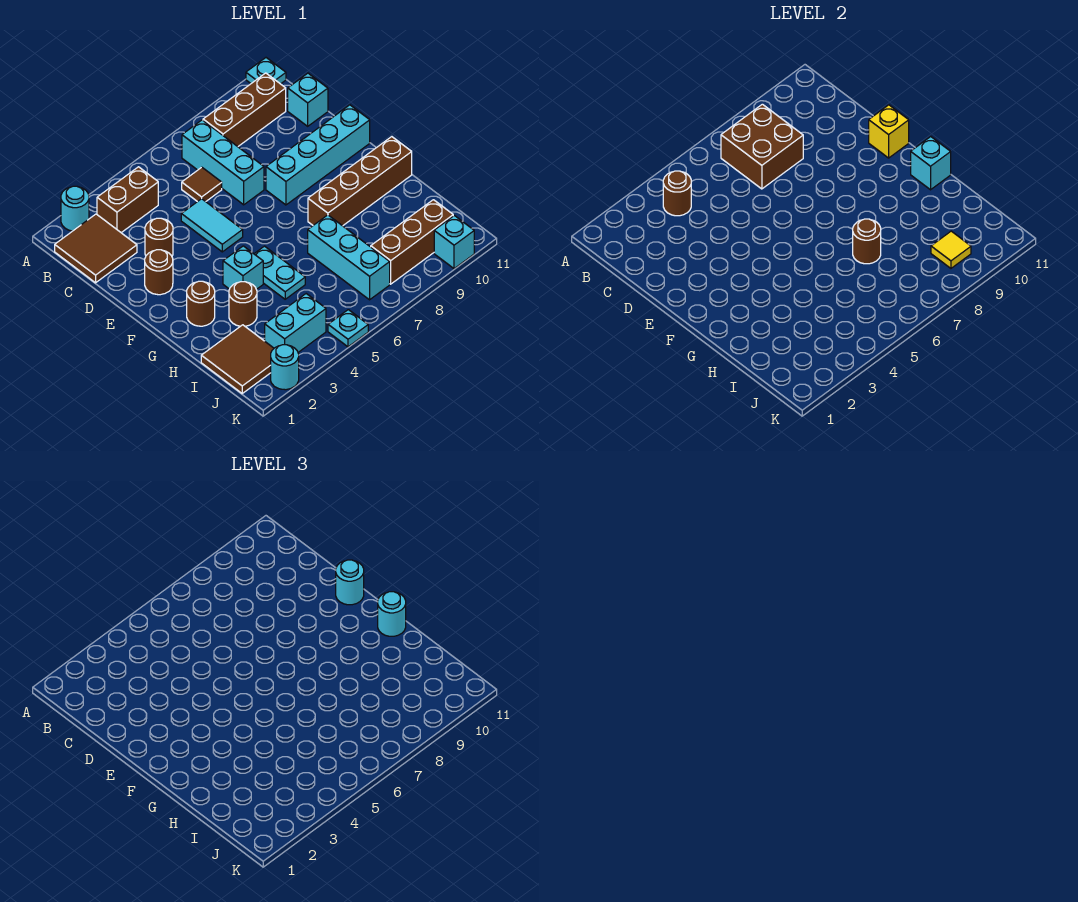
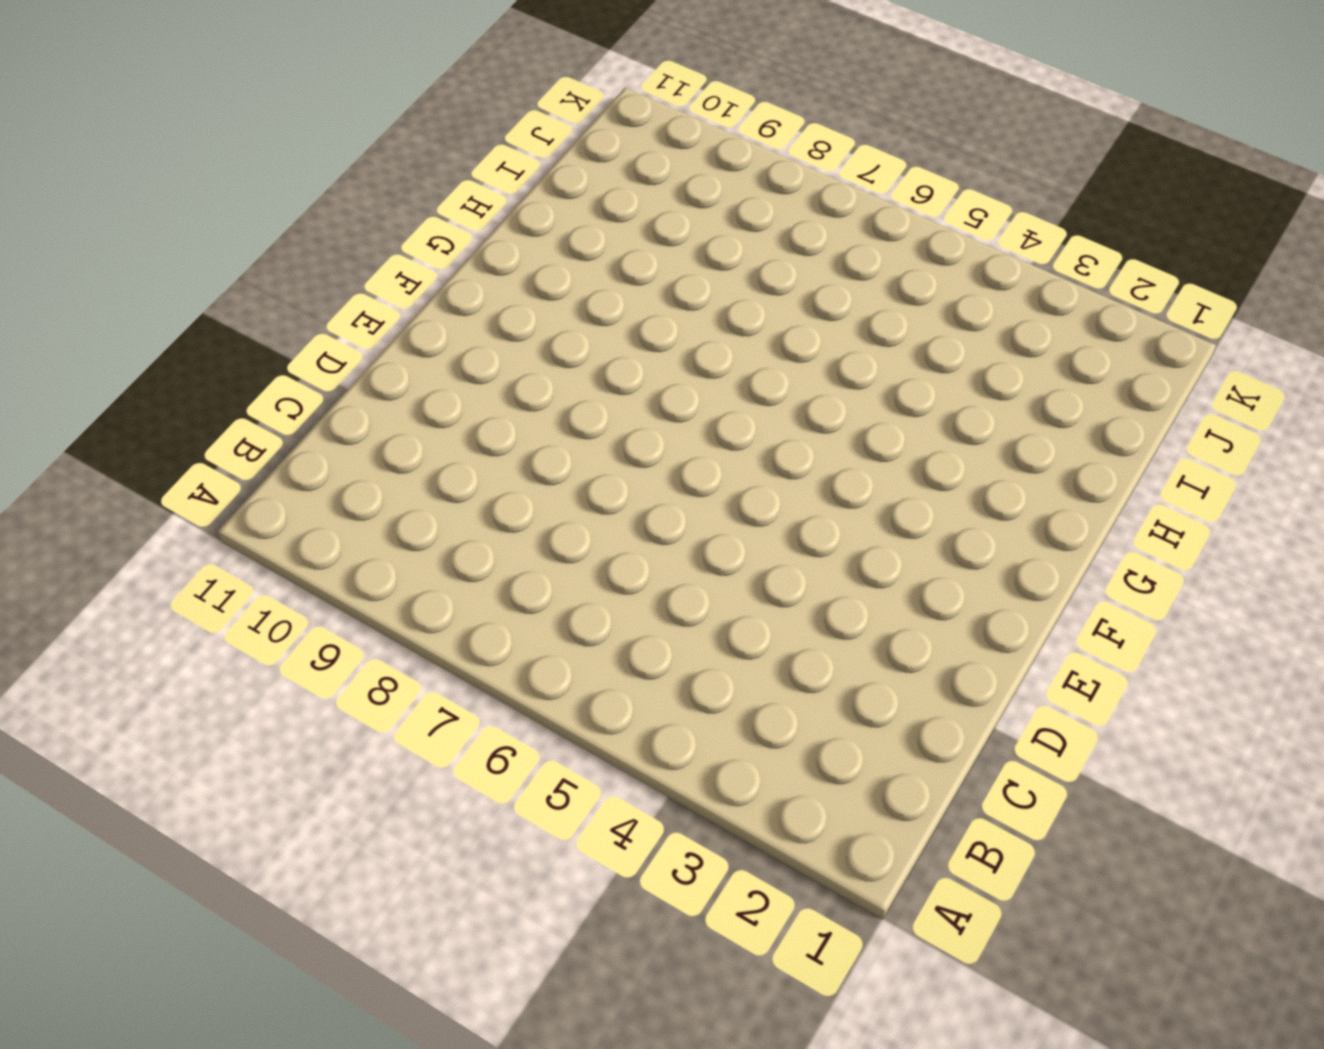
none -> cyan round brick A2 level 1
none -> cyan plate A11 level 1
none -> brown tile B1:C2 level 1
none -> brown brick B3:B4 level 1

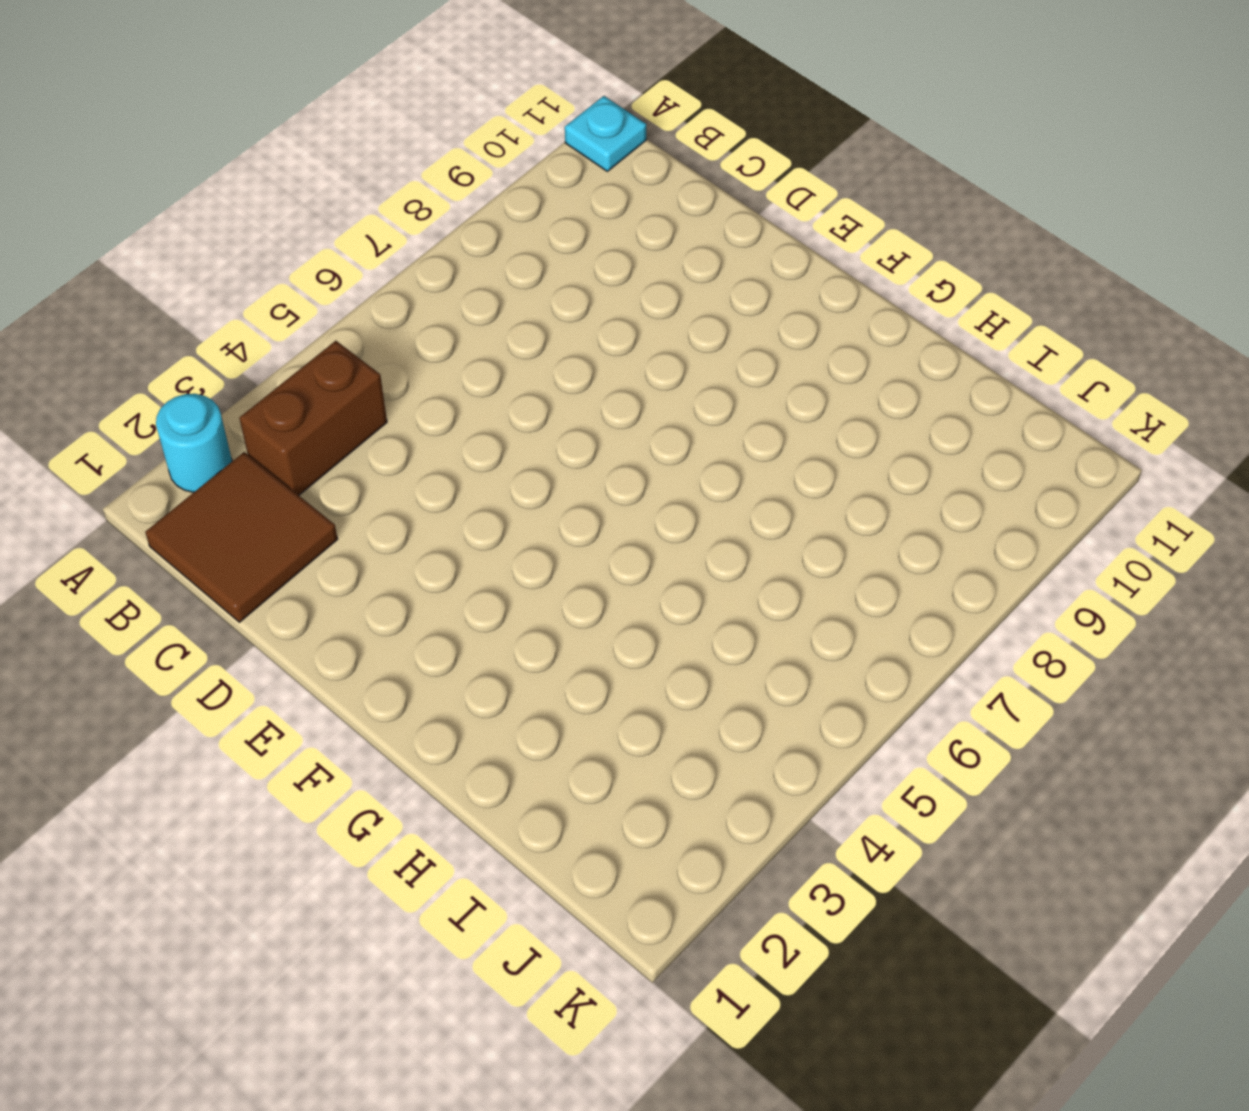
none -> cyan brick B7:D7 level 1
none -> brown brick B8:B10 level 1
none -> brown tile C6 level 1
none -> cyan brick C11 level 1

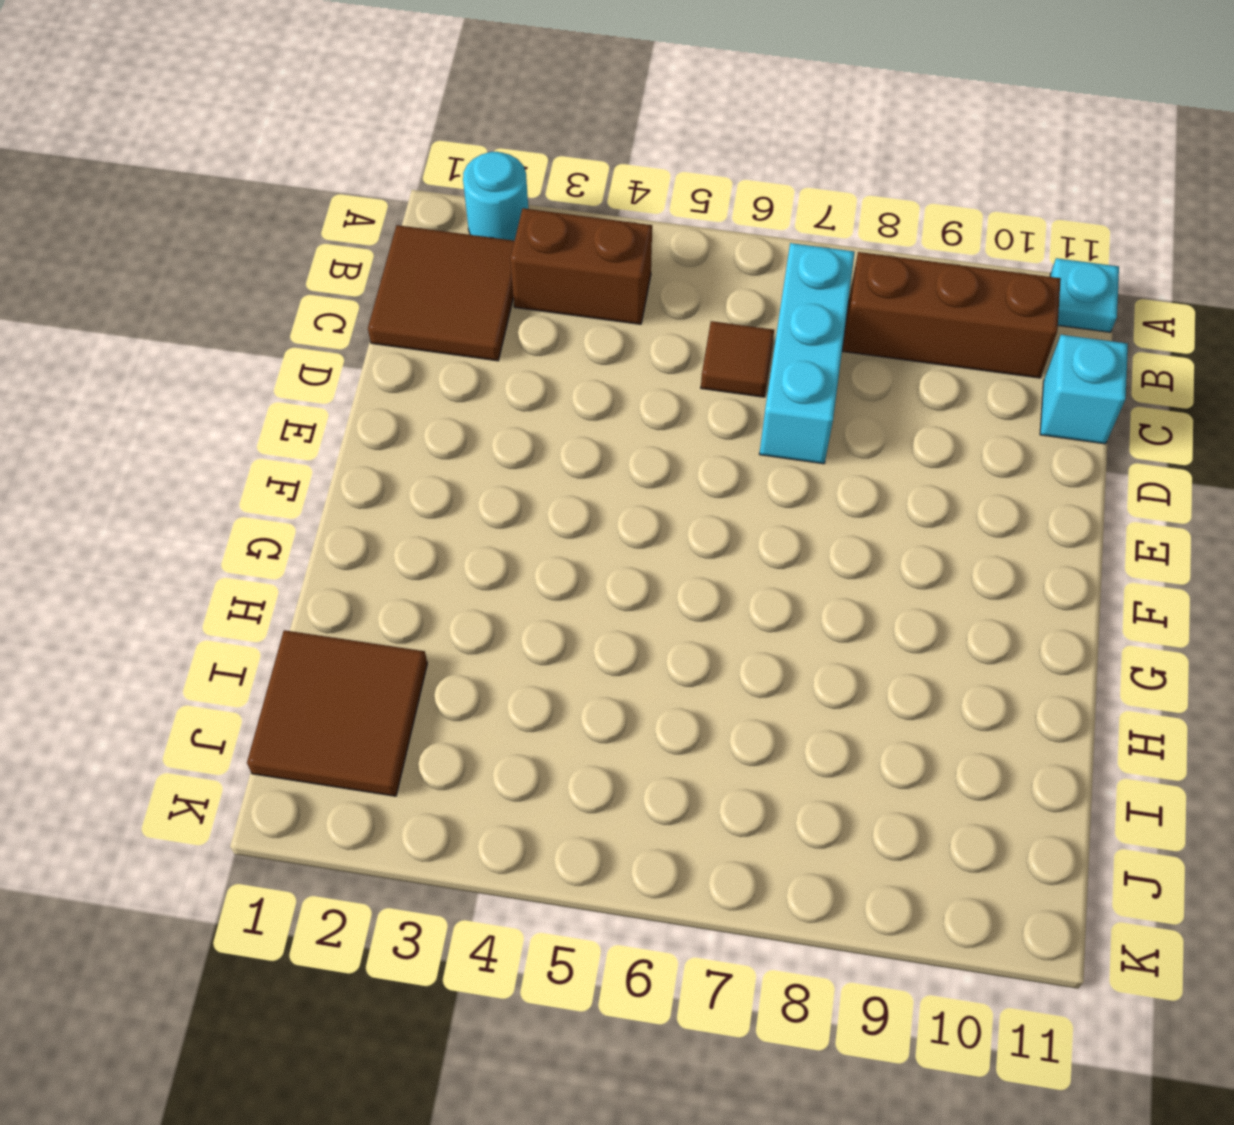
none -> brown round brick D3 level 1
none -> cyan tile D5:E5 level 1
none -> brown round brick E2 level 1
none -> cyan brick E8:E11 level 1

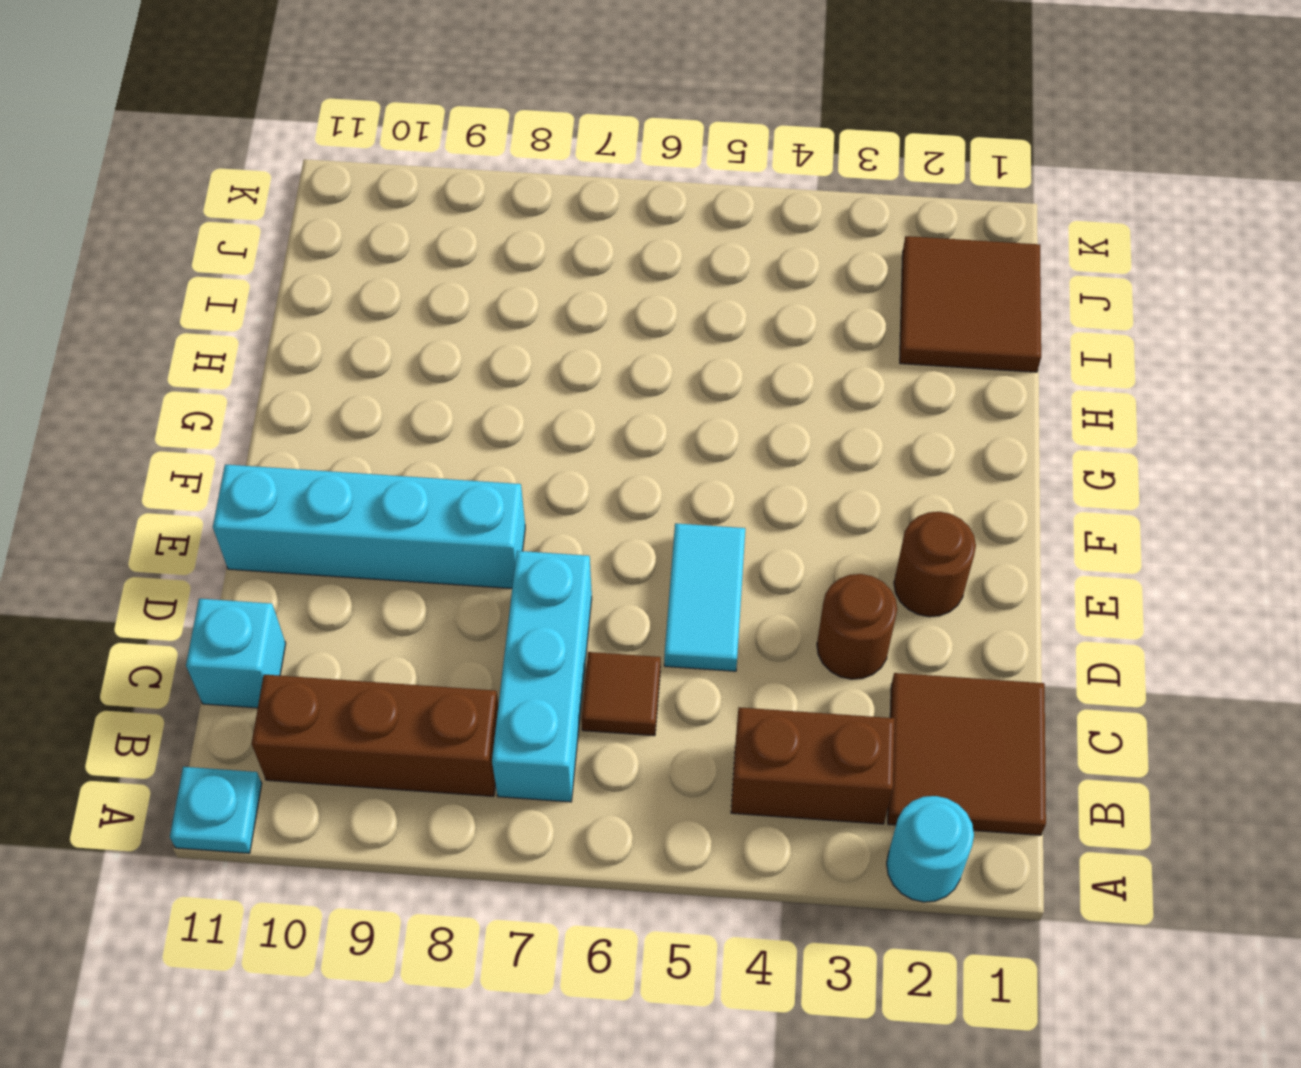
none -> brown round brick G2 level 1
none -> cyan brick G4 level 1
none -> cyan plate G5:H5 level 1
none -> brown brick G8:G11 level 1

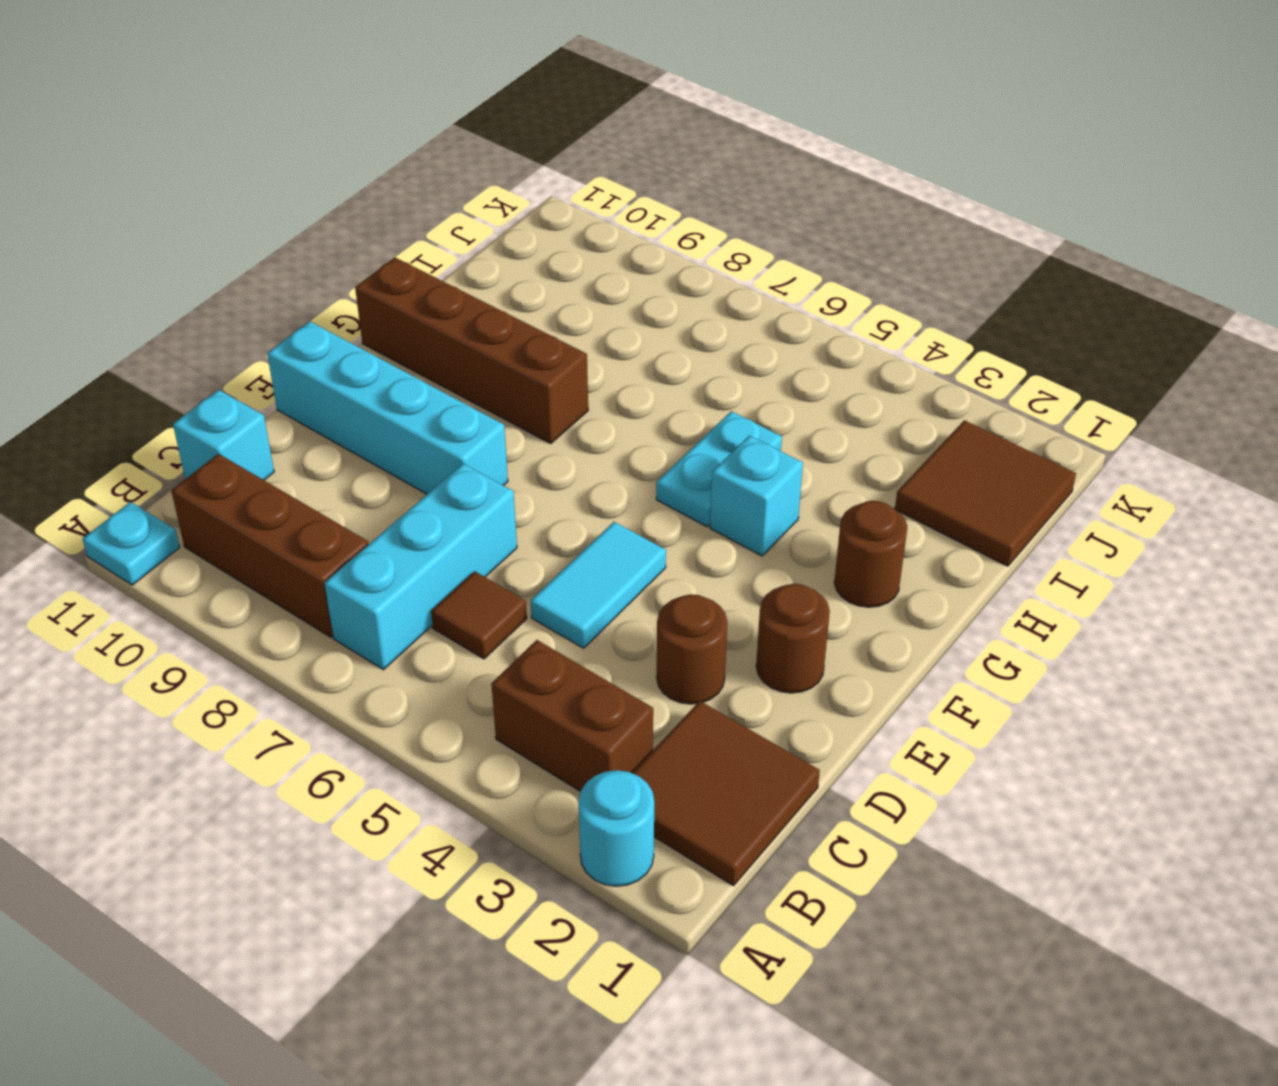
none -> brown round brick H3 level 1
none -> cyan brick H7:J7 level 1
none -> cyan brick J3:J4 level 1
none -> brown brick J8:J10 level 1

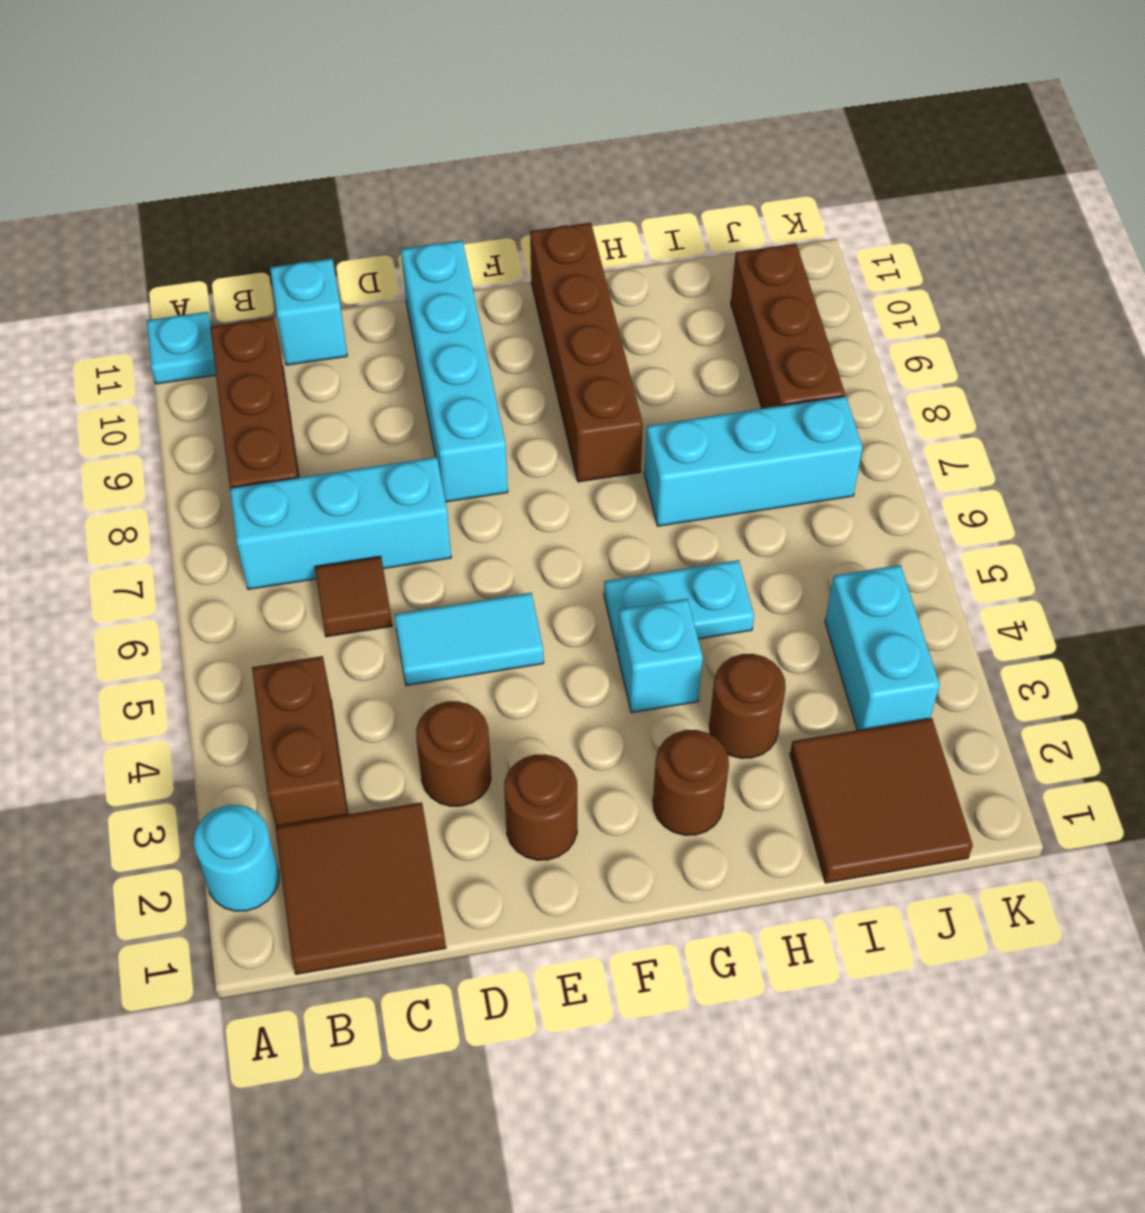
none -> cyan round brick K2 level 1
none -> cyan plate K5 level 1
none -> cyan brick K10 level 1
none -> brown round brick B4 level 2

